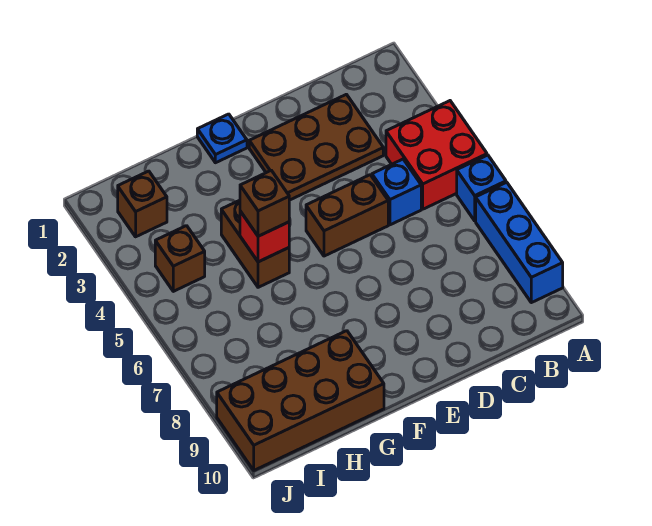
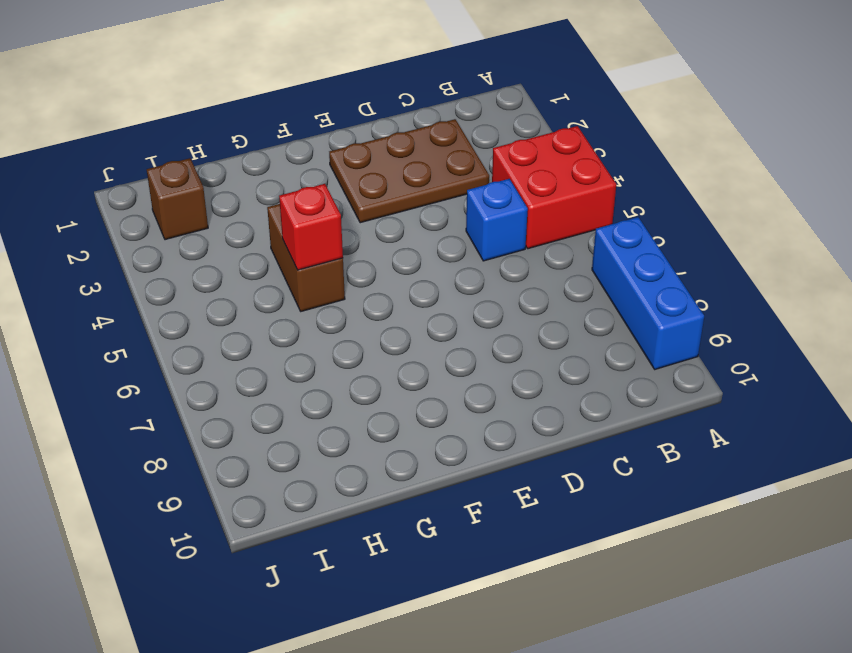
none -> blue brick A6 level 1
none -> brown brick D5:E5 level 1
none -> blue plate F1 level 1

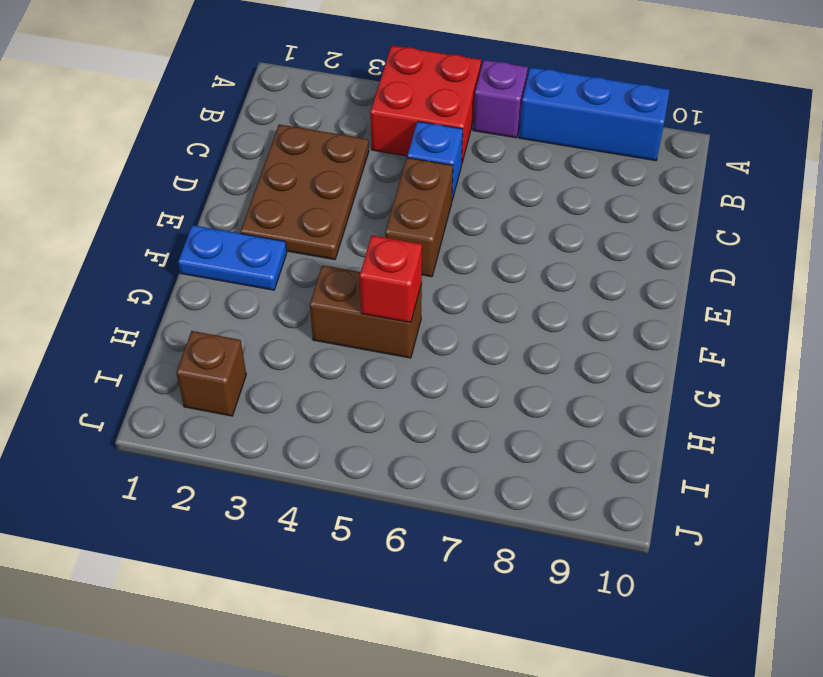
purple brick A6 level 1 -> blue brick A6 level 1
blue plate F1:F2 level 1 -> blue plate F1 level 1
none -> brown brick G9:J10 level 1
none -> brown brick I4 level 1
none -> brown brick G5 level 3

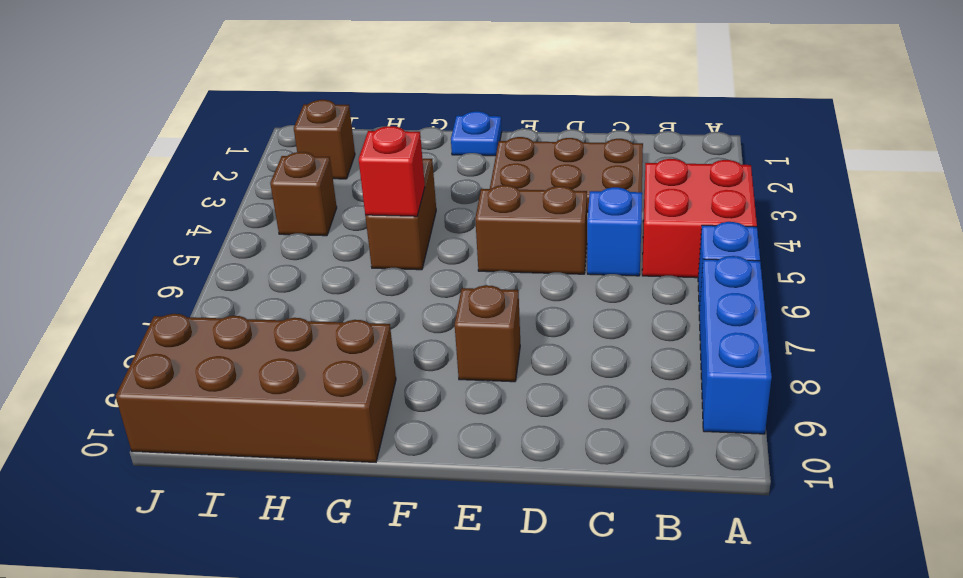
brown brick E8 level 1 -> brown brick G5 level 3

